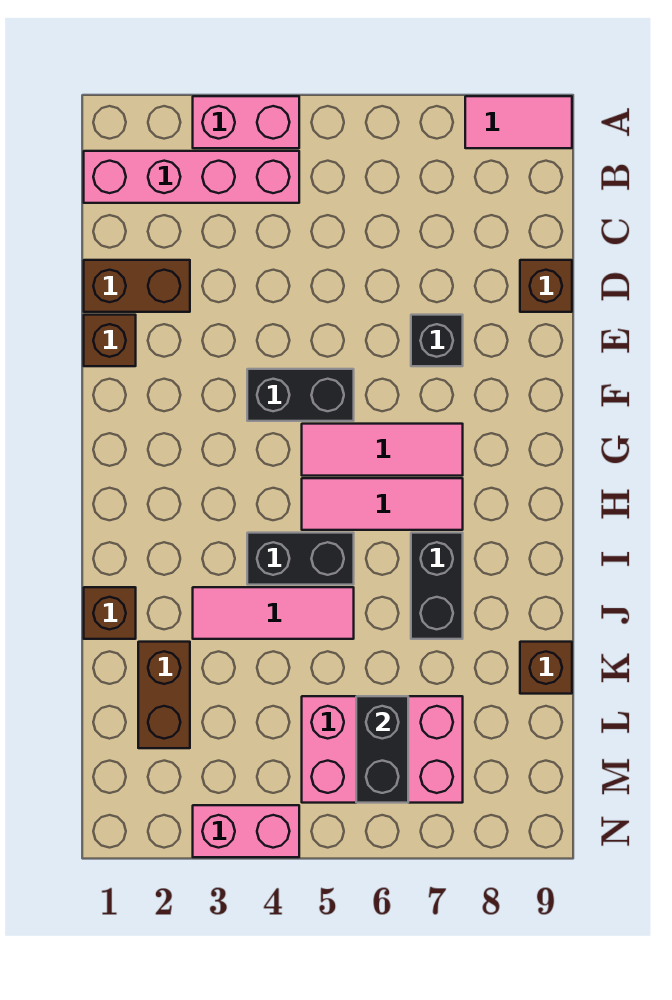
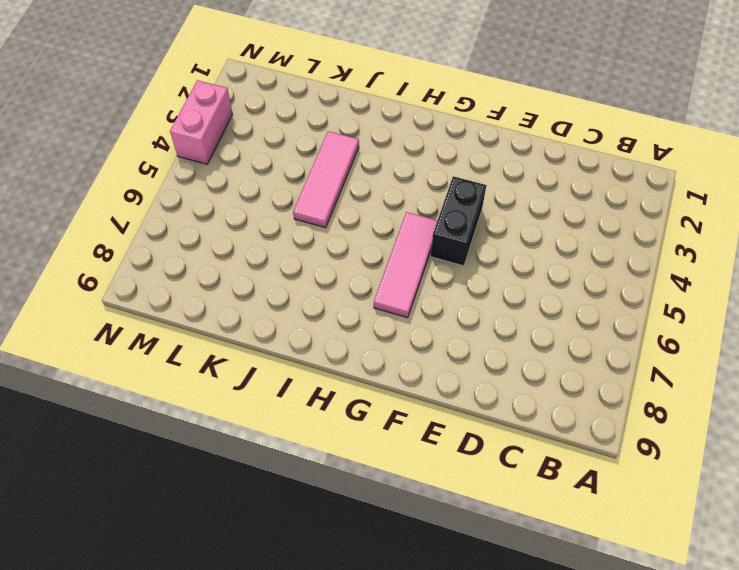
none -> pink brick A3:A4 level 1
none -> pink tile A8:A9 level 1
none -> pink brick B1:B4 level 1

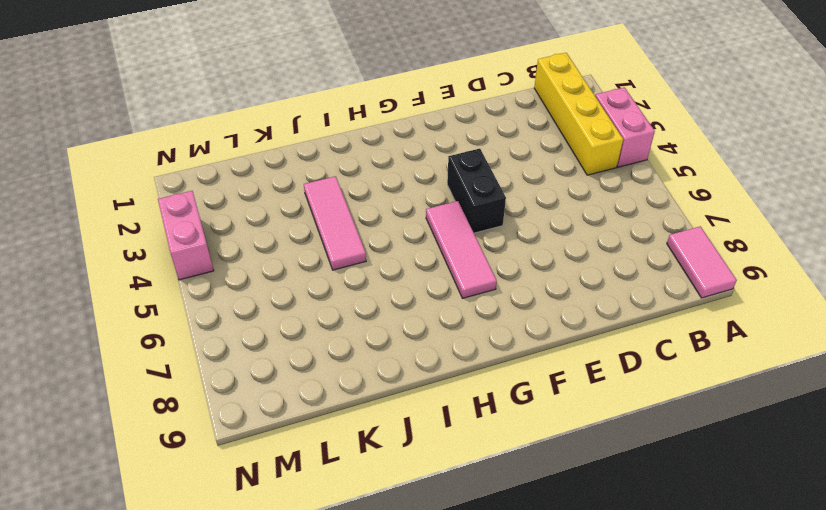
yellow brick B1:B4 level 1 -> pink brick B1:B4 level 1
none -> brown brick D1:D2 level 1
none -> brown brick D9 level 1
none -> brown brick E1 level 1

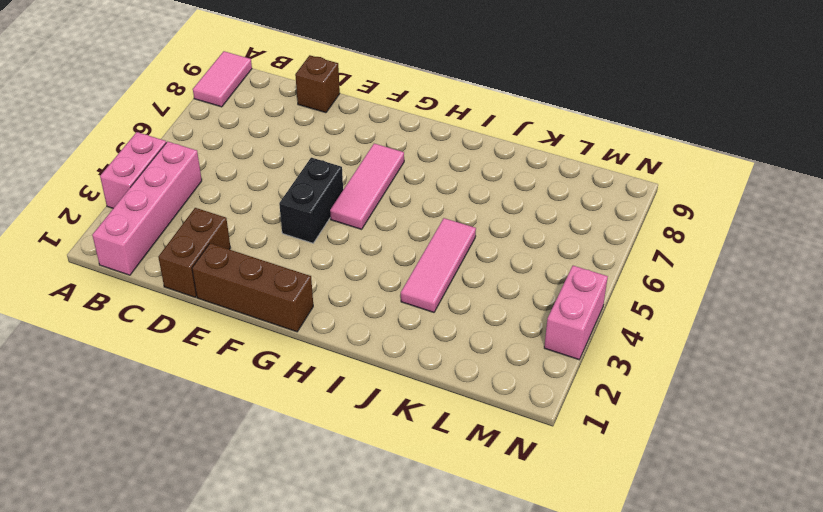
brown brick E1:G1 level 1 -> brown brick E1 level 1
none -> black brick E7 level 1
none -> pink tile H5:H7 level 1
none -> black brick I4:I5 level 1

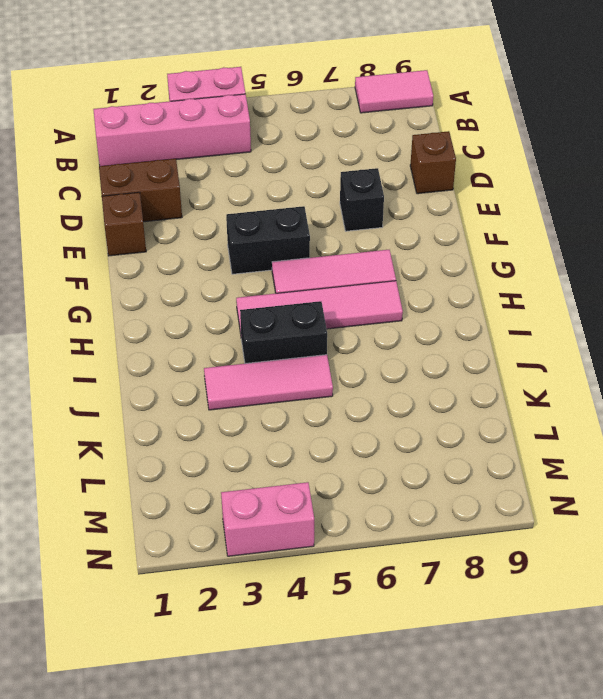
pink tile H4:H7 level 1 -> pink tile H5:H7 level 1
none -> black brick I7:J7 level 1
none -> brown brick J1 level 1
none -> brown brick K2:L2 level 1

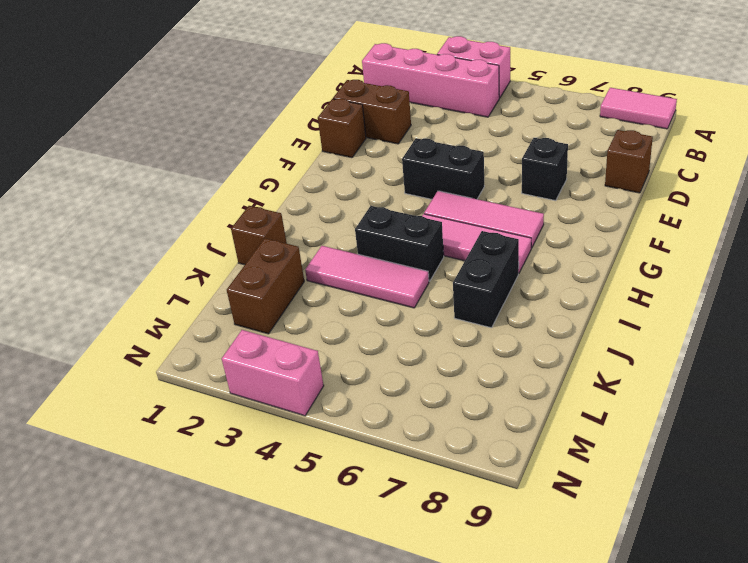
none -> brown brick K9 level 1
none -> pink brick L5:M7 level 1
none -> black brick L6:M6 level 2

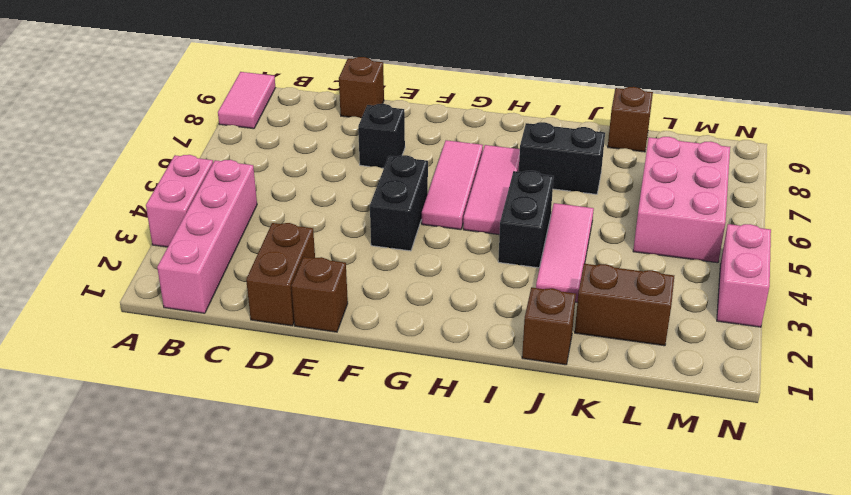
none -> black brick L6:M6 level 2

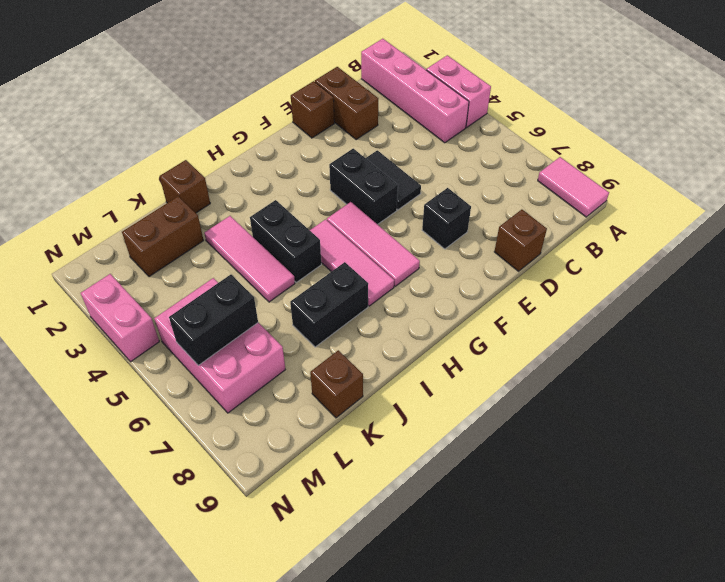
black tile E4:E5 level 1 -> none

